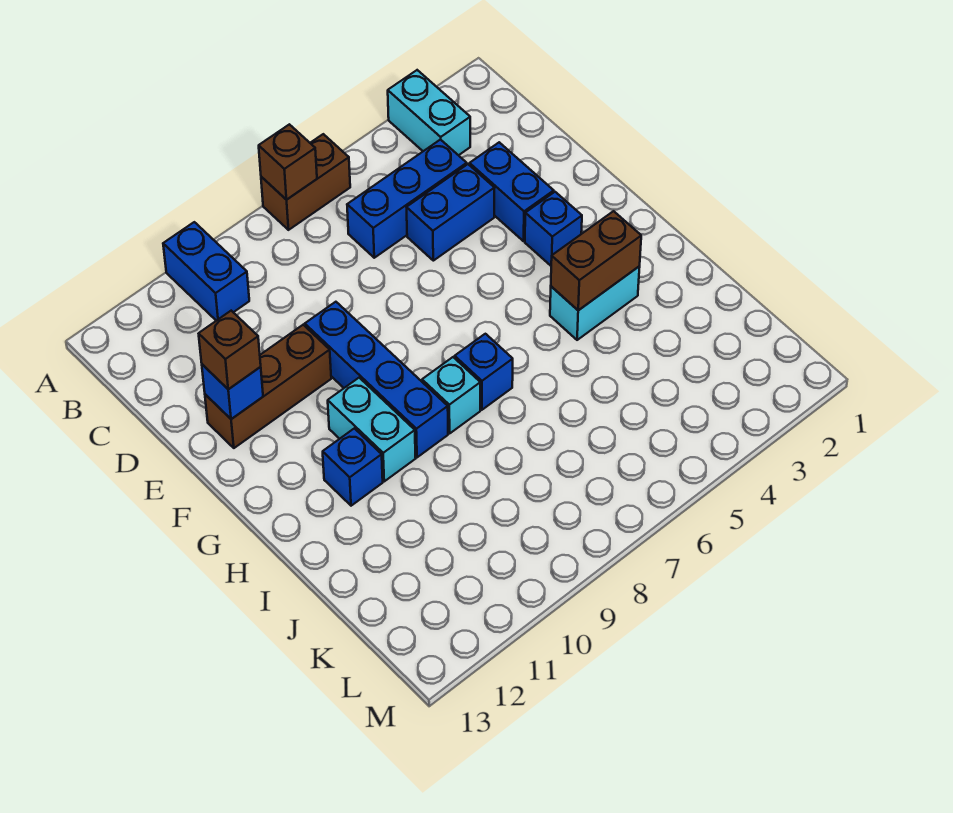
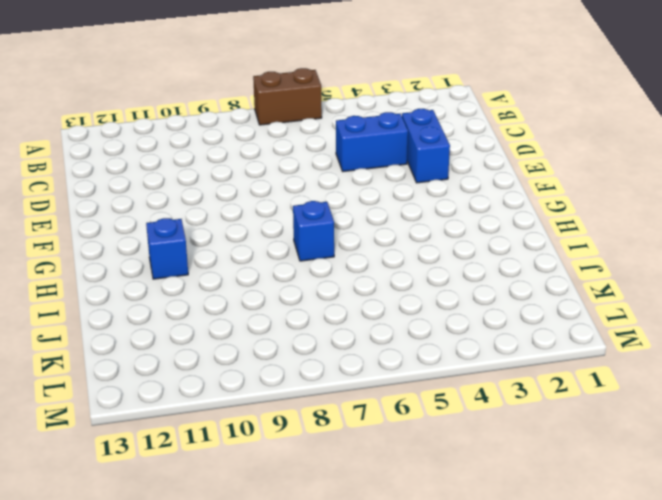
none -> cyan brick A3:B3 level 1
none -> blue brick A10:B10 level 1
none -> blue brick C4:C6 level 1

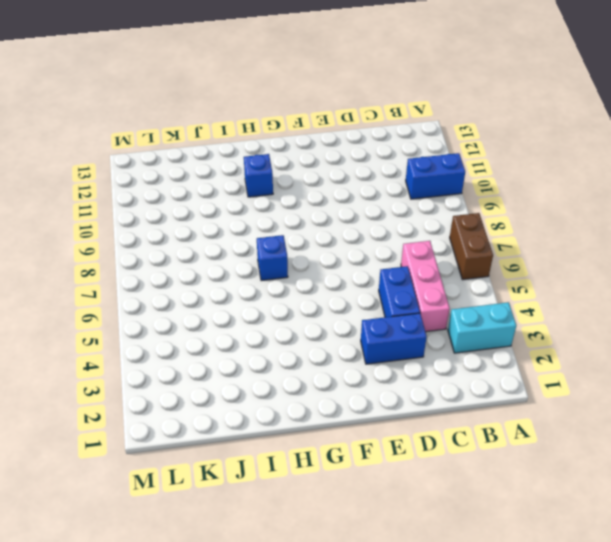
pink brick C4:C6 level 1 -> blue brick C4:C6 level 1
none -> blue brick E9:H9 level 1
none -> brown brick E10:E12 level 1
none -> blue brick F3 level 1

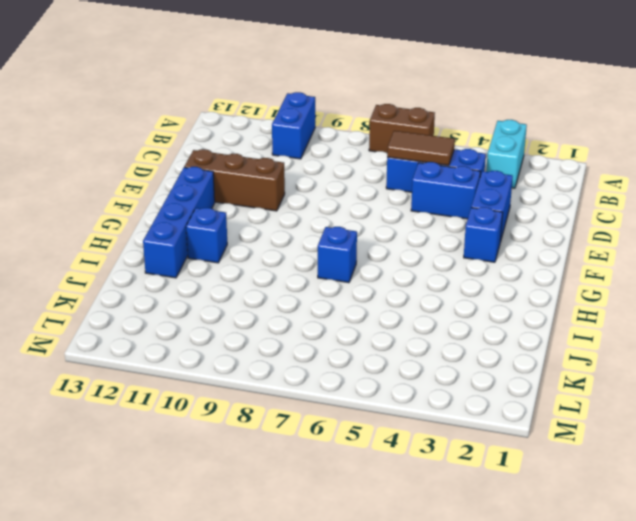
brown tile C5:C6 level 2 -> none
blue brick F12:I12 level 1 -> blue brick E9:H9 level 1
none -> cyan brick G10:H10 level 1
none -> cyan brick H3:H4 level 1
none -> cyan brick H8 level 1

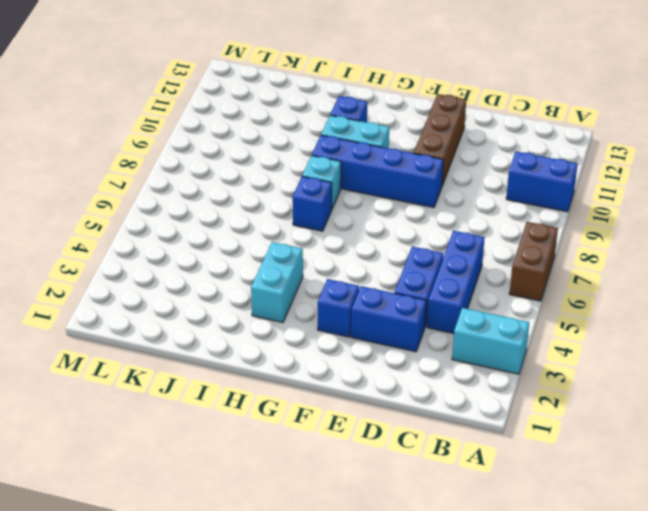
none -> brown brick A7 level 2
none -> blue brick E12 level 2
none -> brown brick H3:H4 level 2

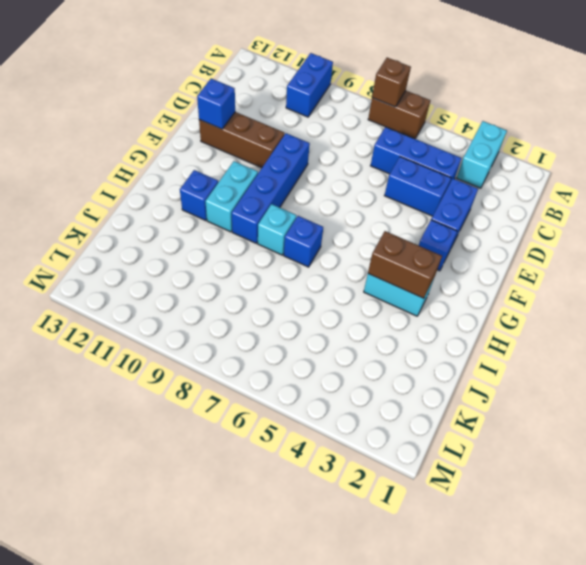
none -> brown brick E12 level 3

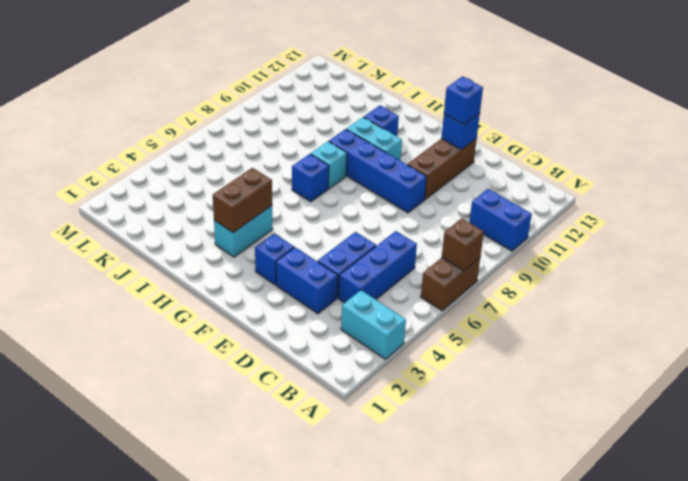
blue brick E12 level 3 -> brown brick E12 level 3

